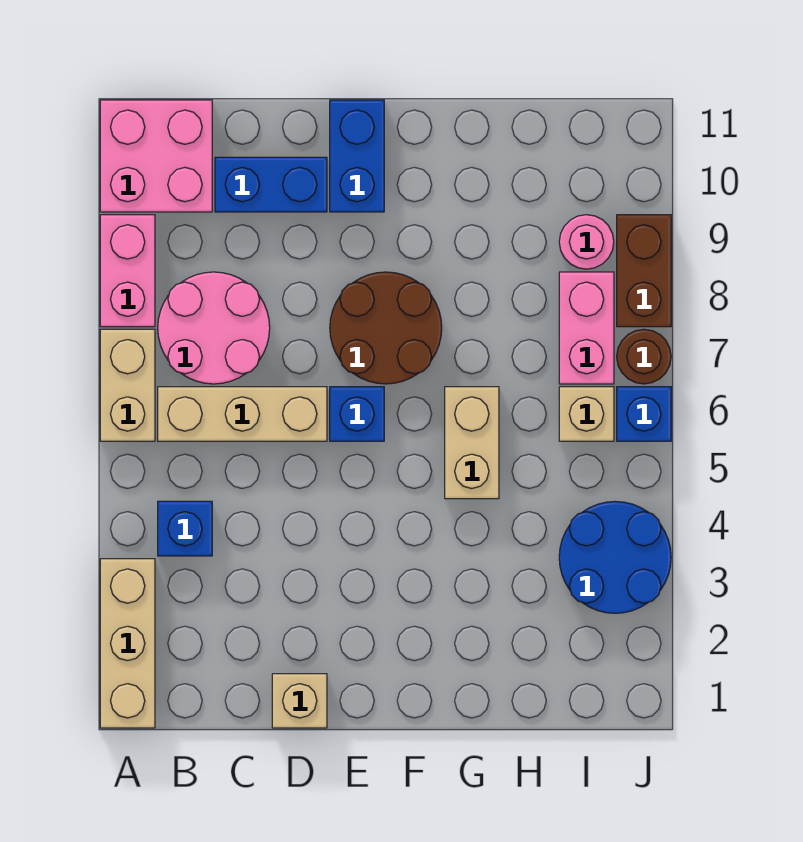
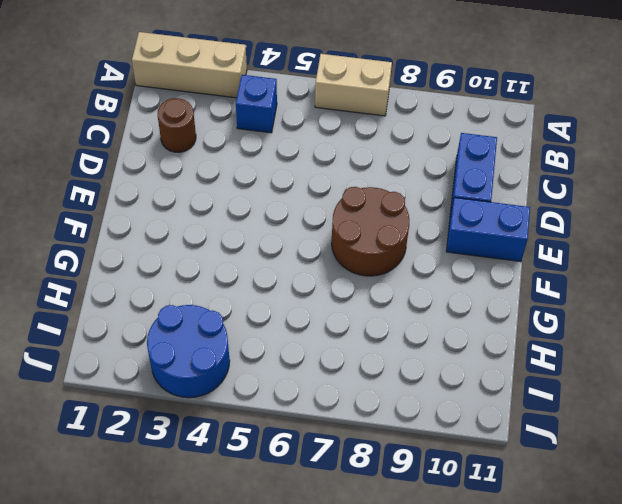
brown round brick C2 level 1 -> brown round brick J7 level 1
none -> pink brick A8:A9 level 1
none -> pink brick A10:B11 level 1
none -> tan brick B6:D6 level 1

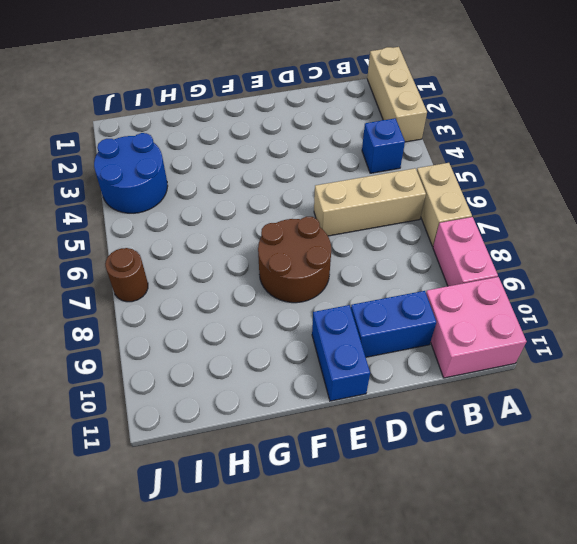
none -> pink round brick B7:C8 level 1
none -> tan brick D1 level 1
none -> blue brick E6 level 1

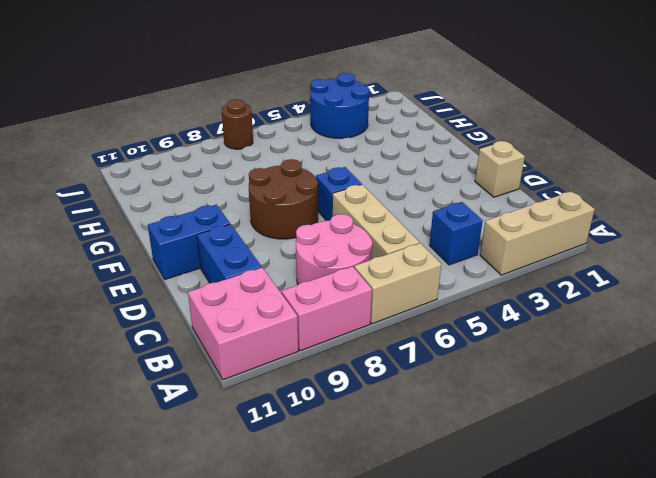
none -> tan brick G5:G6 level 1
none -> tan brick I6 level 1
none -> pink brick I7:I8 level 1

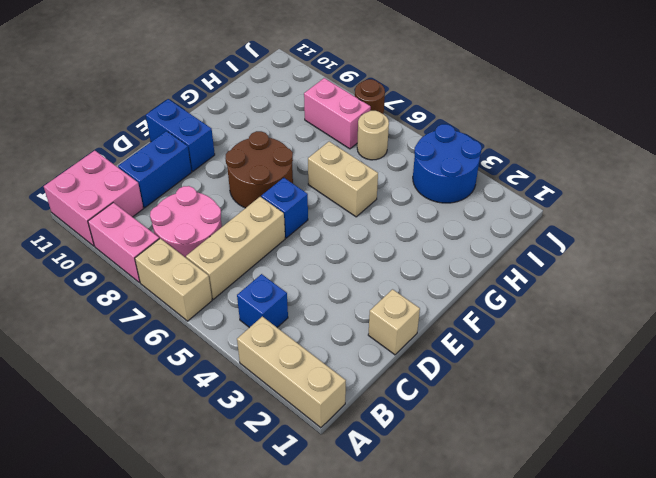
tan round brick I6 level 1 -> tan brick I6 level 1
none -> pink round brick I9 level 1
none -> blue brick J6 level 1
none -> brown brick J8:J9 level 1

